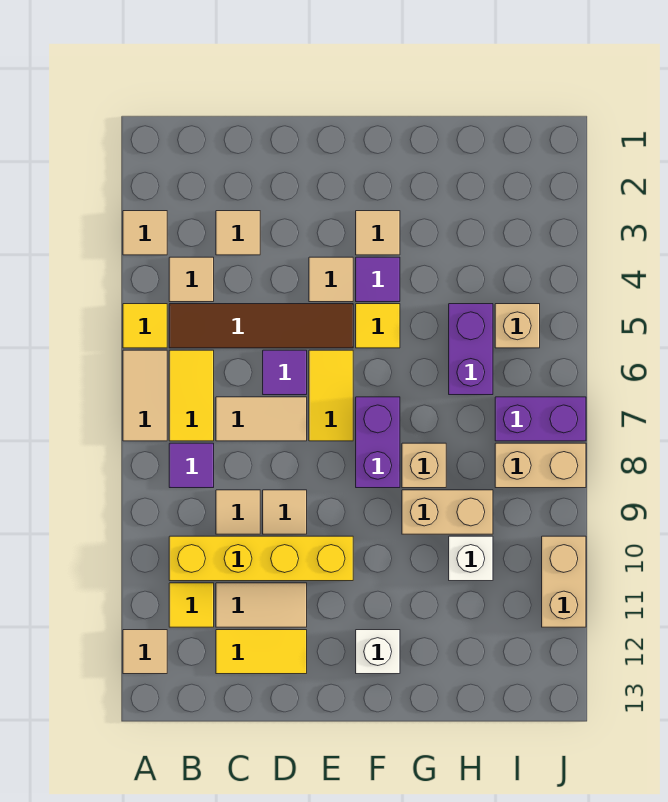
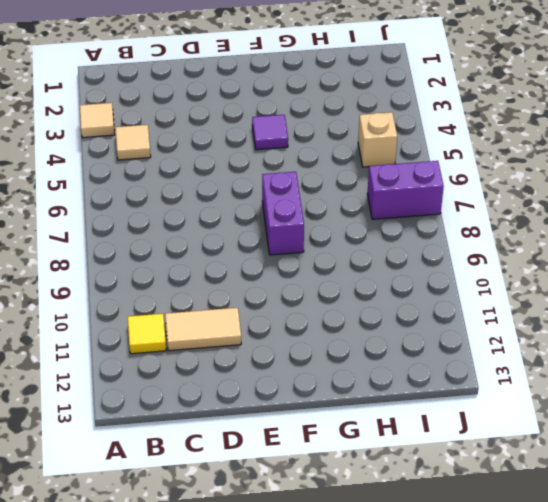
none -> yellow tile A5 level 1
none -> tan tile A6:A7 level 1
none -> tan tile A12 level 1
none -> brown tile B5:E5 level 1

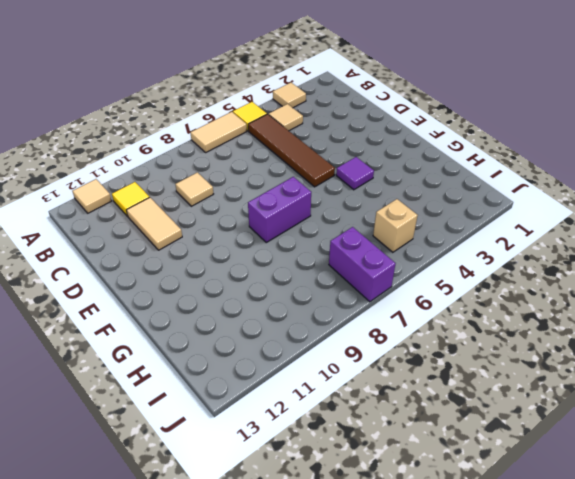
none -> yellow tile B6:B7 level 1
none -> purple tile B8 level 1
none -> yellow brick B10:E10 level 1
none -> tan tile C3 level 1

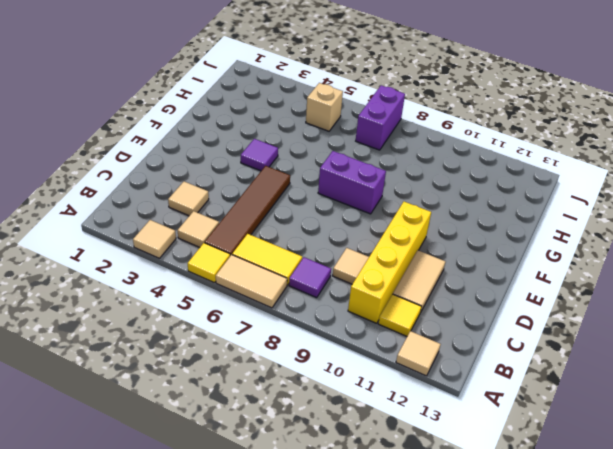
none -> tan tile C7:D7 level 1
none -> yellow tile C12:D12 level 1
none -> purple tile D6 level 1
none -> tan tile D9 level 1

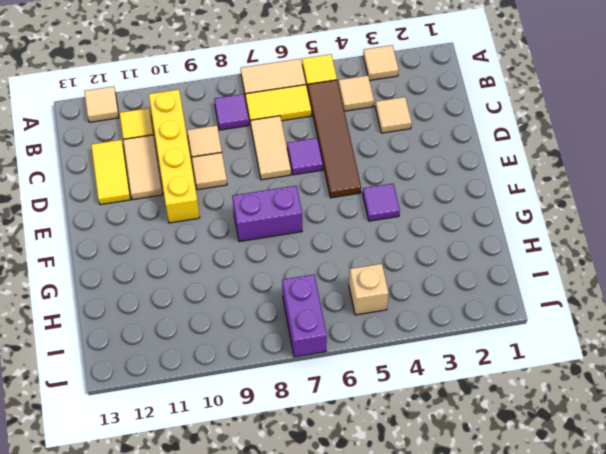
none -> tan tile E4 level 1
none -> yellow tile E6:E7 level 1
none -> tan tile F3 level 1
none -> yellow tile F5 level 1

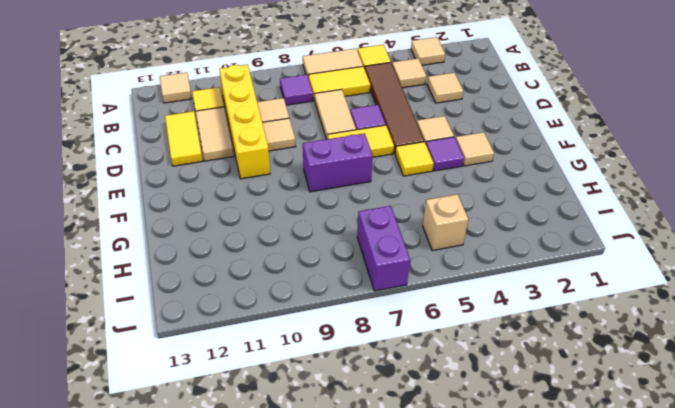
none -> white brick F12 level 1
none -> tan brick G8 level 1
none -> tan brick G9:H9 level 1
none -> purple brick H5:H6 level 1

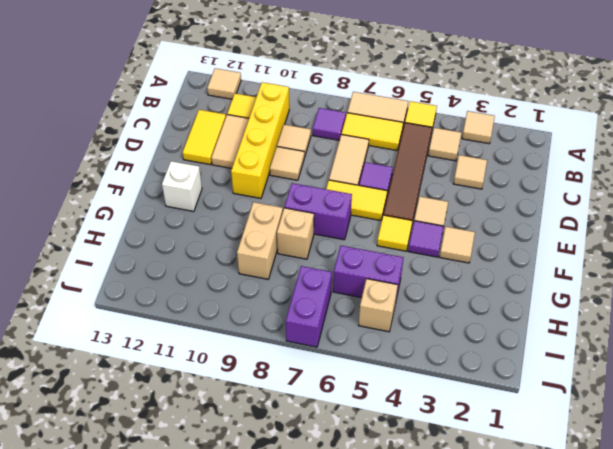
none -> white brick H10 level 1
none -> tan brick I8:J8 level 1
none -> tan brick J10:J11 level 1

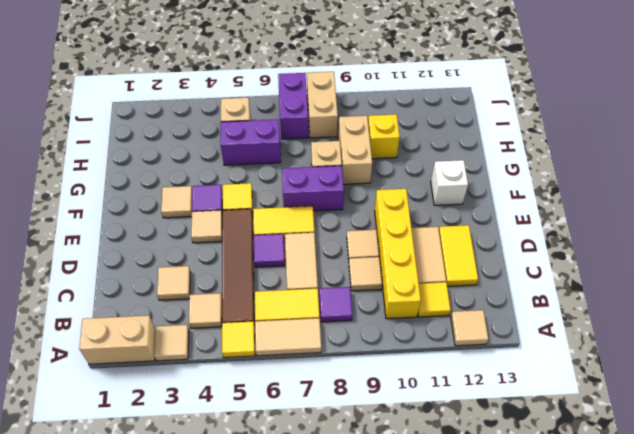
tan brick A1:A2 level 1 -> tan brick J10:J11 level 1
yellow brick H10 level 1 -> white brick H10 level 1

